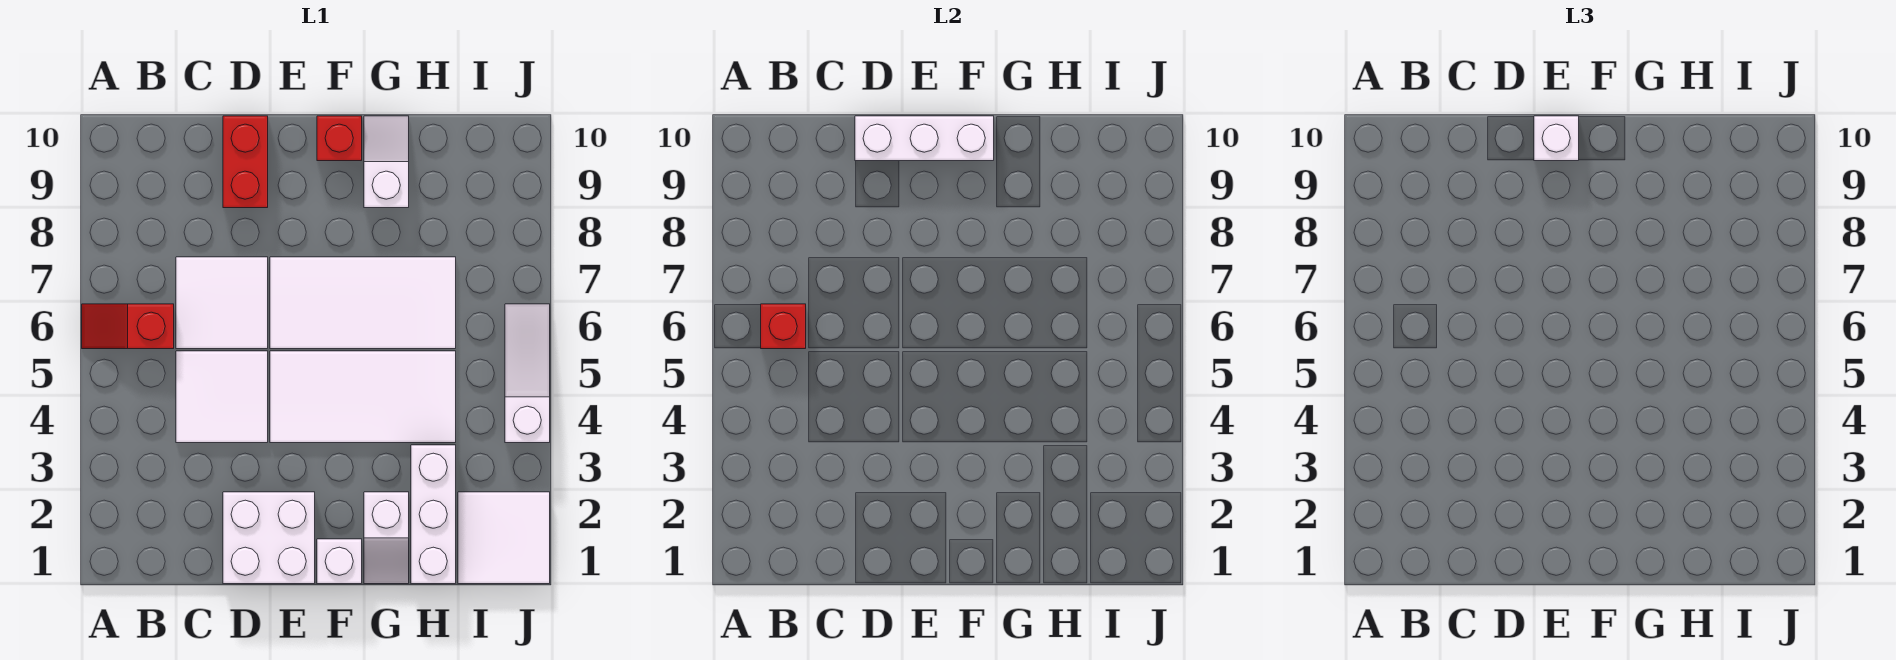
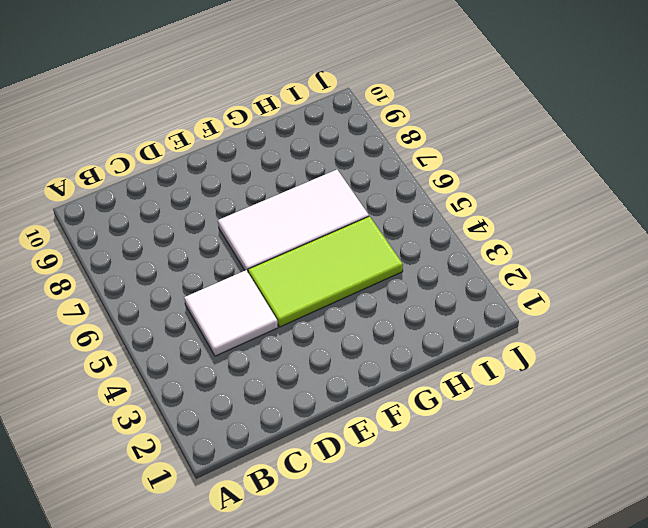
lime tile E4:H5 level 1 -> white tile E4:H5 level 1
none -> red slope A6:B6 level 1 top B
none -> white tile C6:D7 level 1
none -> white brick D1:E2 level 1

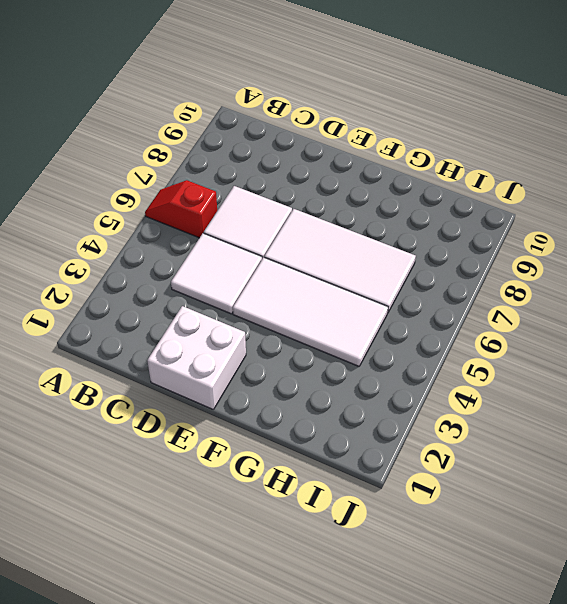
none -> red brick D9:D10 level 1
none -> white brick F1 level 1
none -> red brick F10 level 1

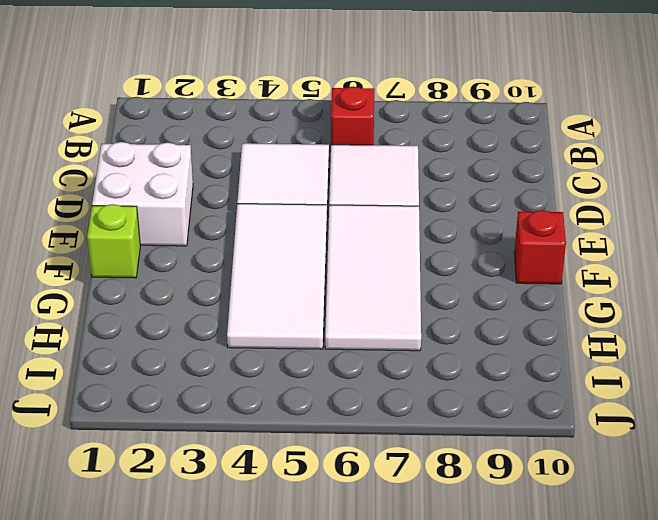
lime brick F1 level 1 -> white brick F1 level 1
none -> red brick D9:D10 level 1
none -> white slope G1:G2 level 1 top 2
none -> white slope G9:G10 level 1 top 9

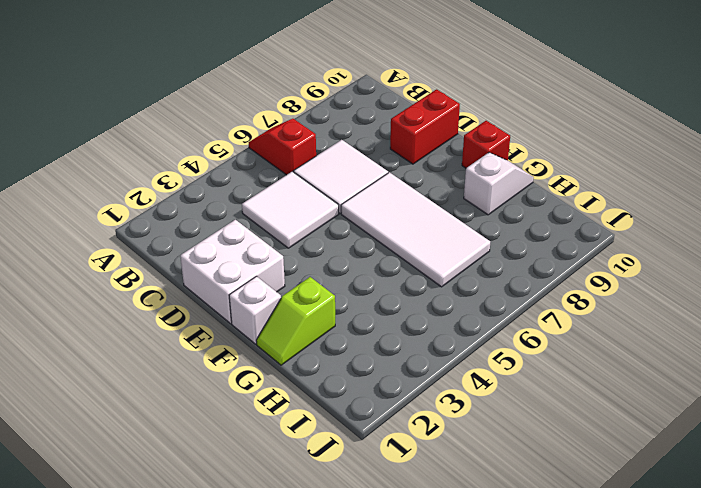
lime slope G1:G2 level 1 top 2 -> white slope G1:G2 level 1 top 2
none -> white tile E4:H5 level 1
none -> white brick H1:H3 level 1
none -> white tile I1:J2 level 1

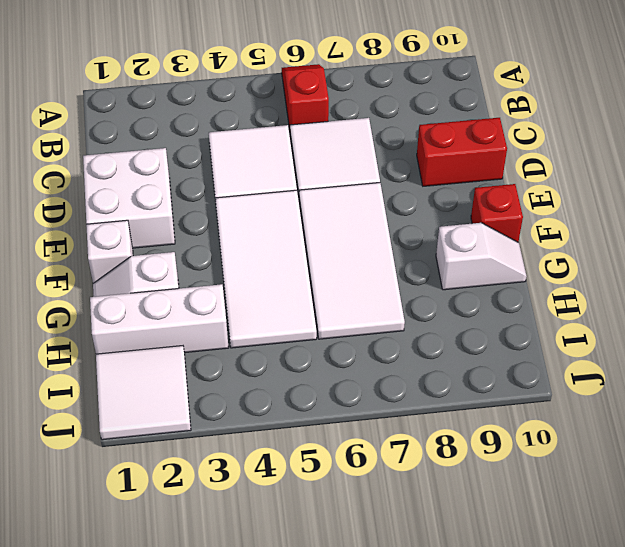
none -> white slope J4:J6 level 1 top 4
none -> red brick B6 level 2
none -> white brick D10:F10 level 2

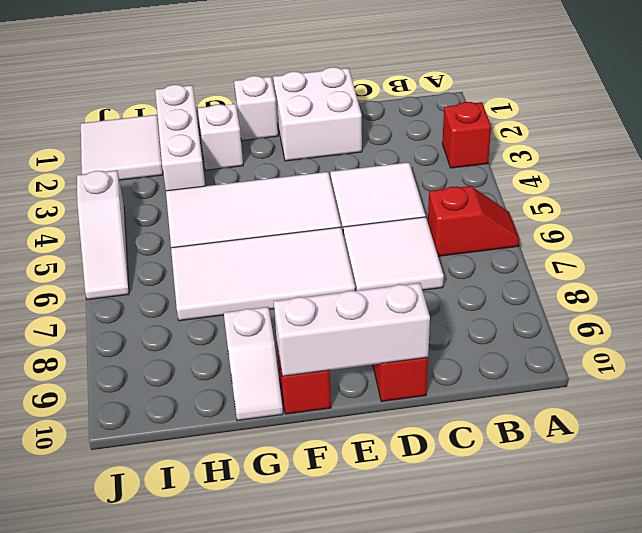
red brick A3 level 1 -> red brick B6 level 2
none -> white brick E10 level 3

